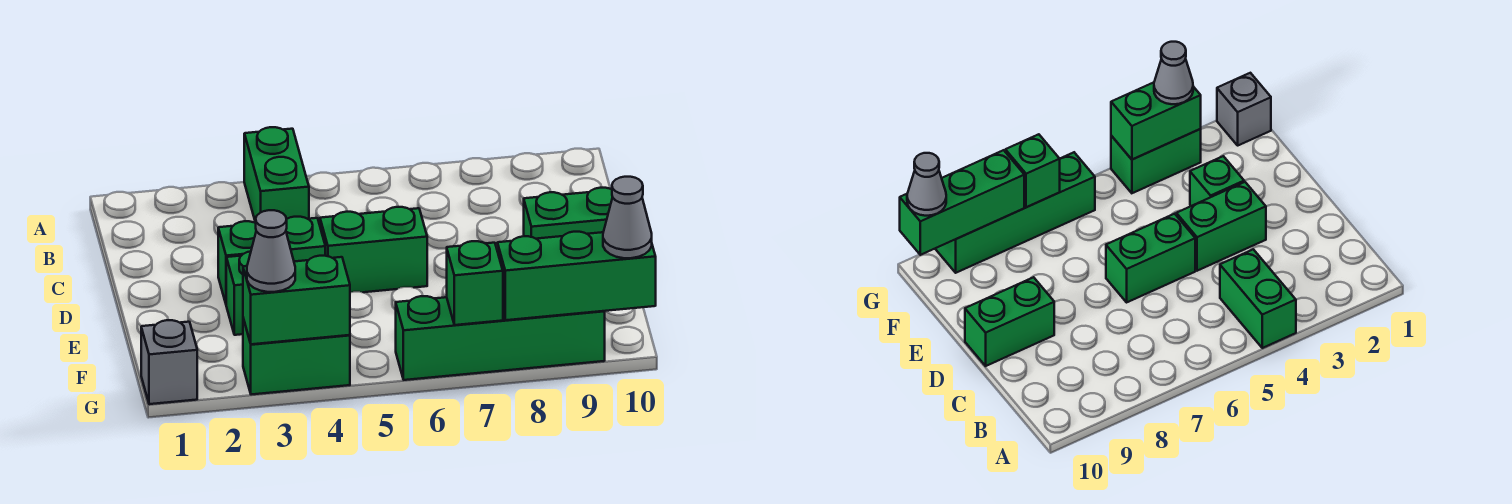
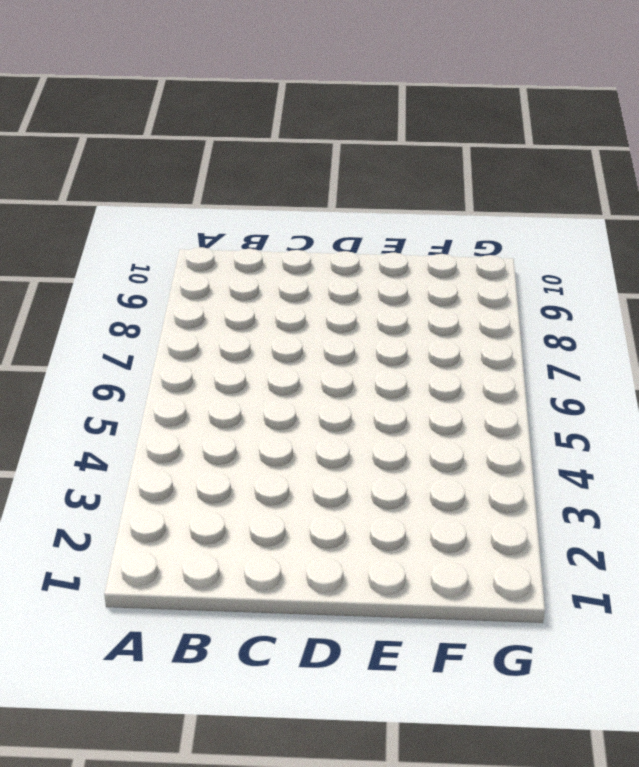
none -> green brick A4:B4 level 1
none -> green brick D3:D4 level 1
none -> green brick D5:D6 level 1

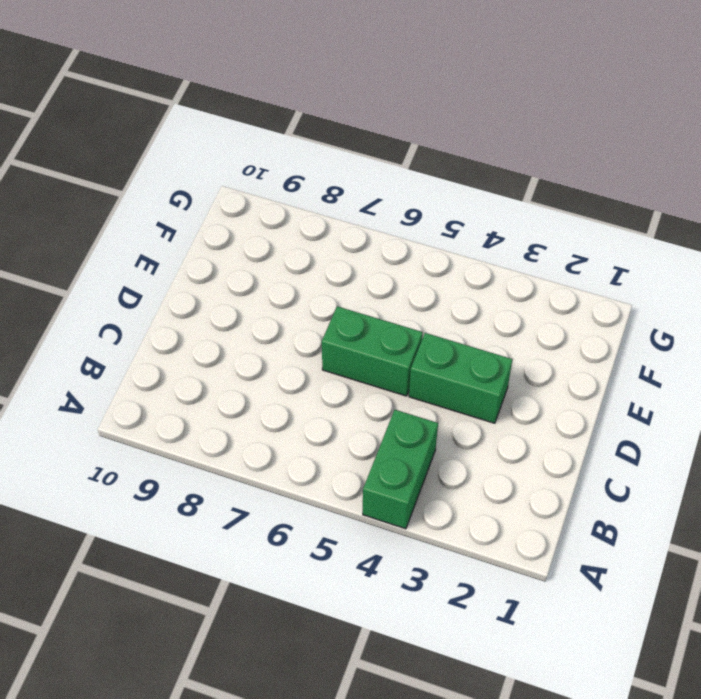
none -> green brick D9:D10 level 1
none -> green brick E3 level 1
none -> grey brick G1 level 1

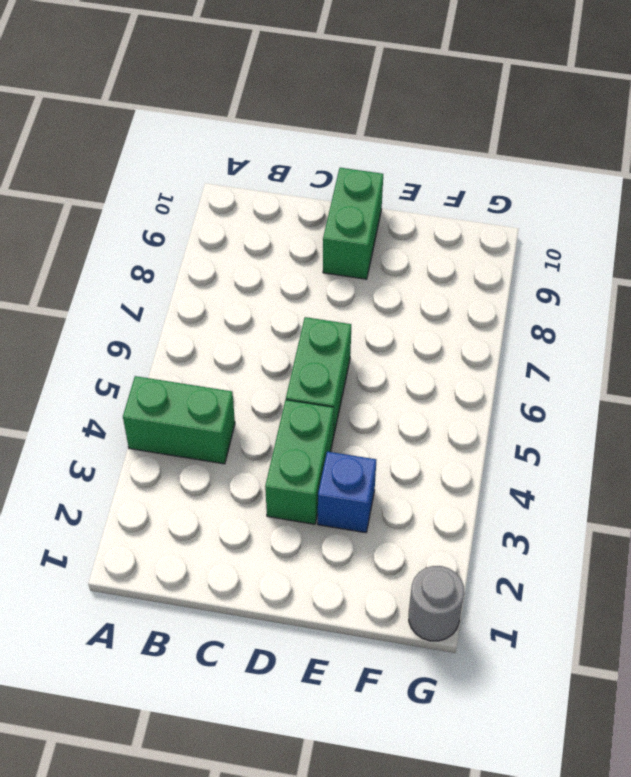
blue brick E3 level 1 -> green brick E3 level 1
grey round brick G1 level 1 -> grey brick G1 level 1
none -> green brick G3:G4 level 1
none -> green brick G6:G9 level 1
none -> green brick G3:G4 level 2

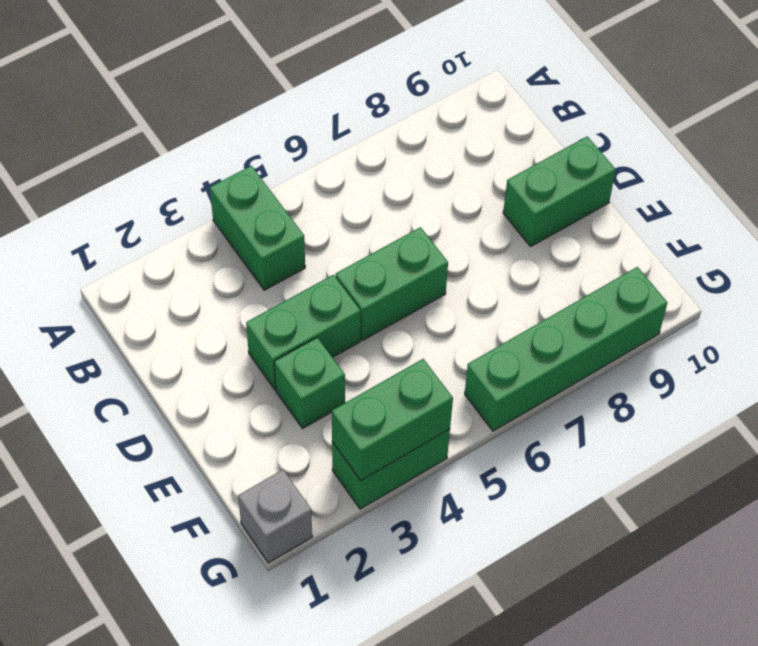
none -> green brick G7 level 2
none -> green brick G8:G10 level 2
none -> grey cone G3 level 3

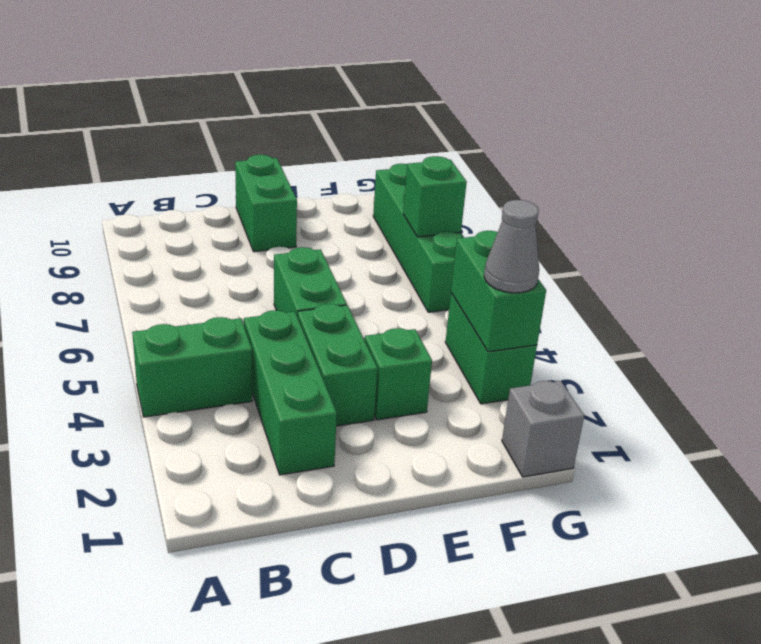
green brick C2:C4 level 1 -> green brick G8:G10 level 2
none -> grey cone G10 level 3

